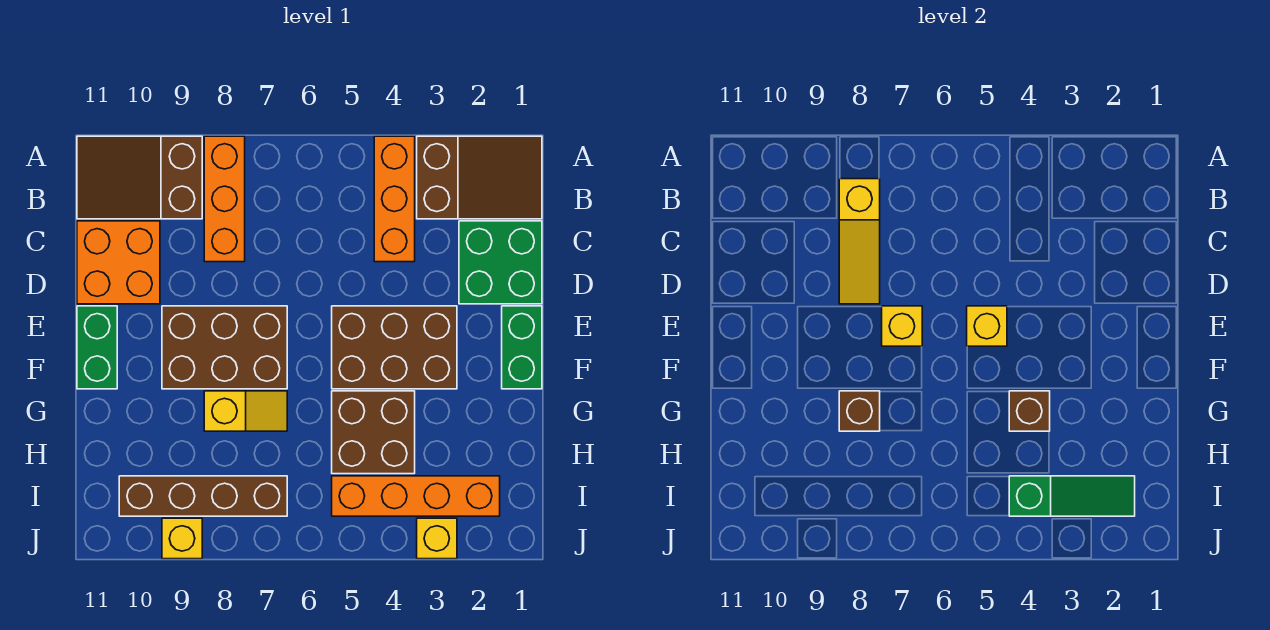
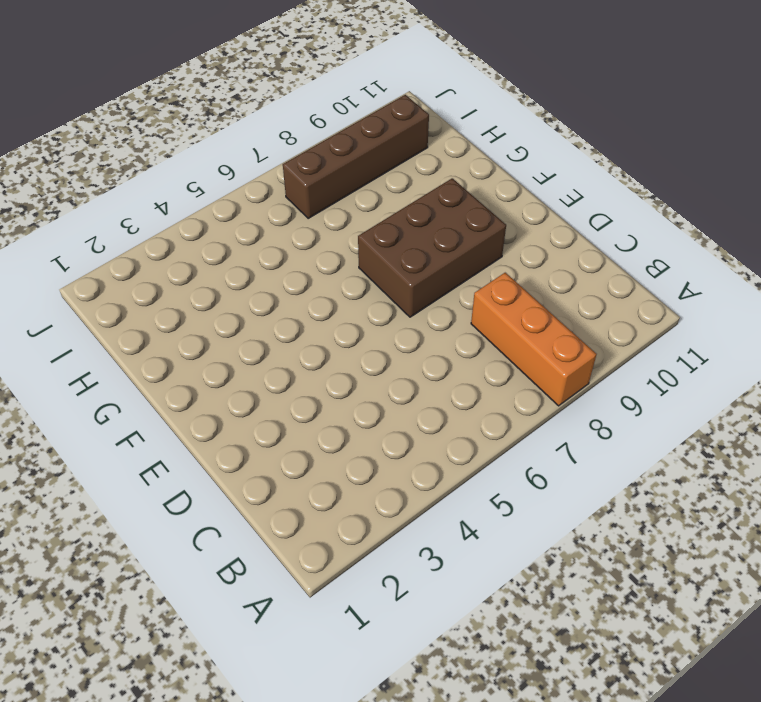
none -> brown slope A1:B3 level 1 top 3
none -> orange brick A4:C4 level 1
none -> brown slope A9:B11 level 1 top 9

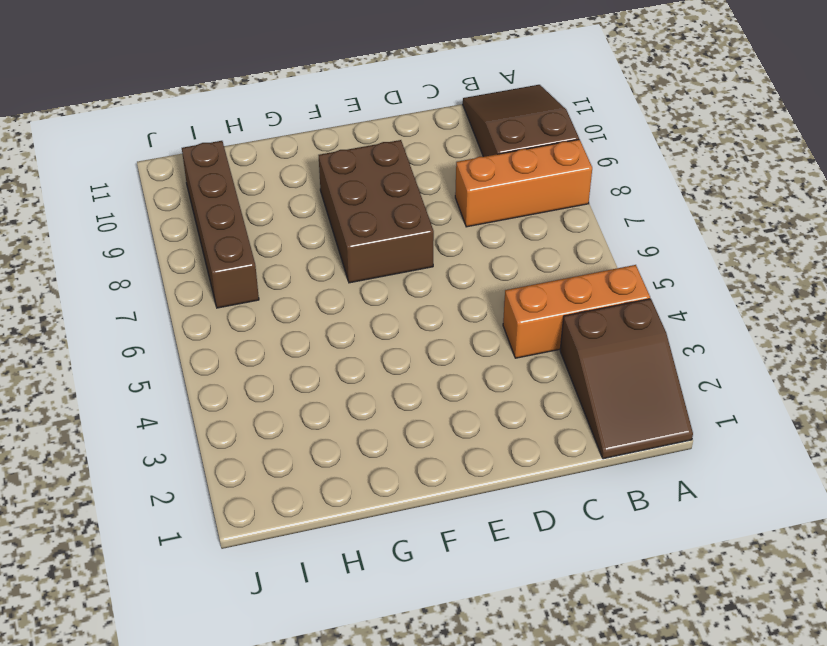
none -> green brick C1:D2 level 1
none -> orange brick C10:D11 level 1
none -> green brick E1:F1 level 1

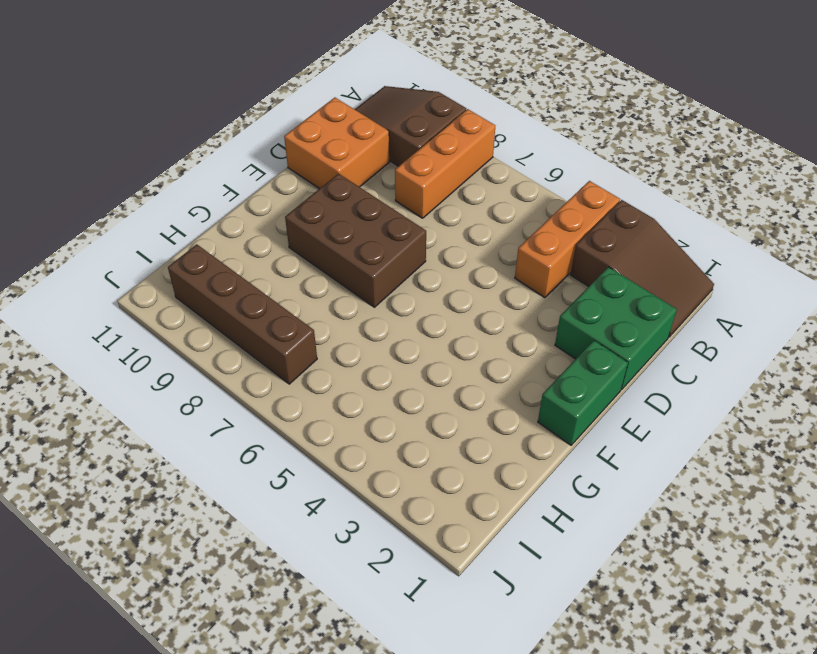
none -> brown brick E3:F5 level 1
none -> green brick E11:F11 level 1
none -> brown brick G4:H5 level 1

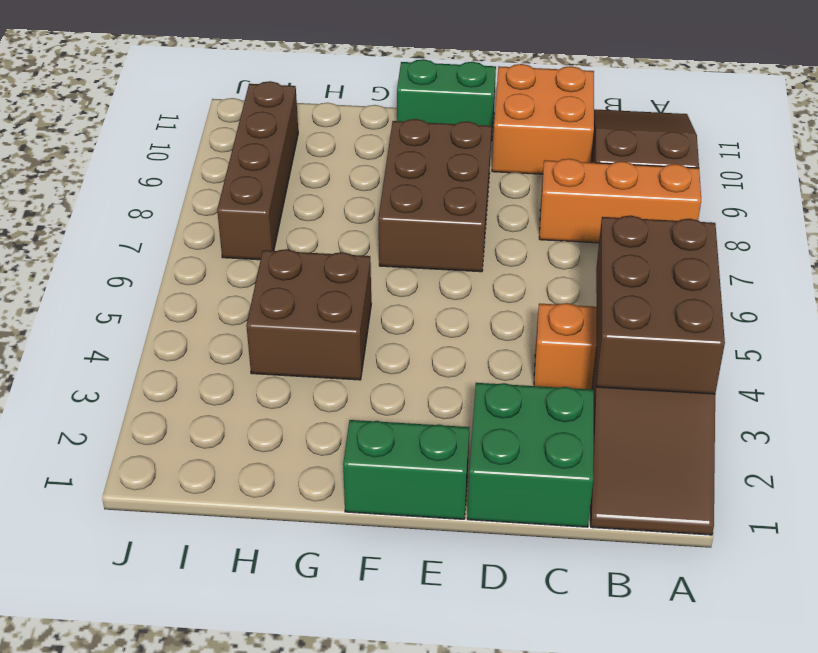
brown brick A3:B5 level 2 -> brown brick E3:F5 level 1
none -> yellow slope G7:G8 level 1 top 8
none -> orange brick I2:I5 level 1
none -> yellow brick J3 level 1

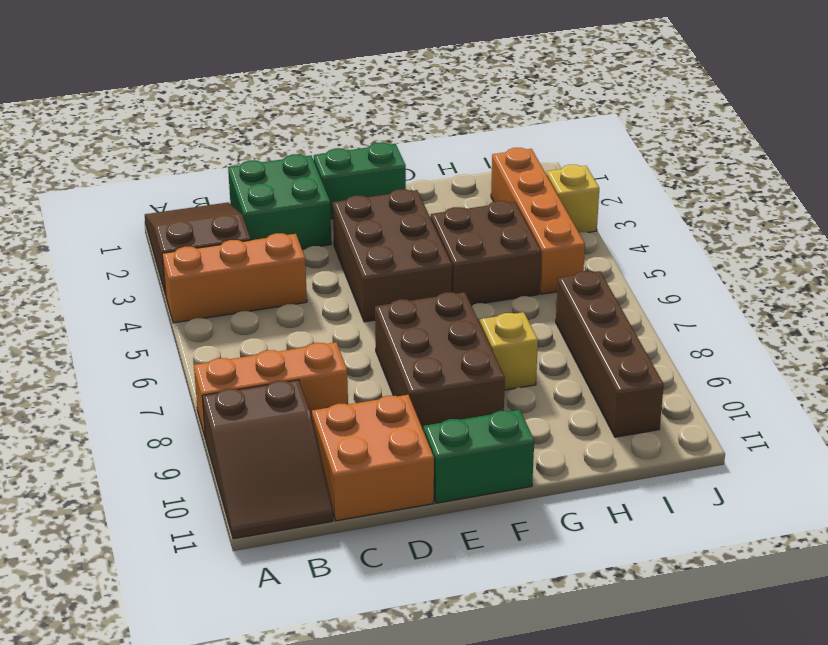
none -> yellow brick J9 level 1
none -> yellow slope B8:D8 level 2 top B
none -> yellow brick E5 level 2

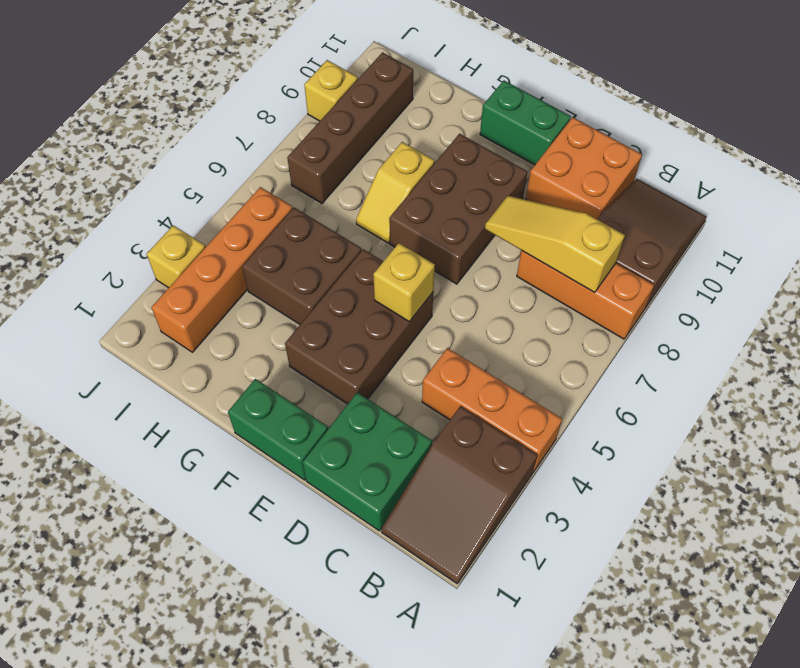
none -> yellow brick E7 level 2
none -> brown brick G4 level 2
none -> brown brick G8 level 2

